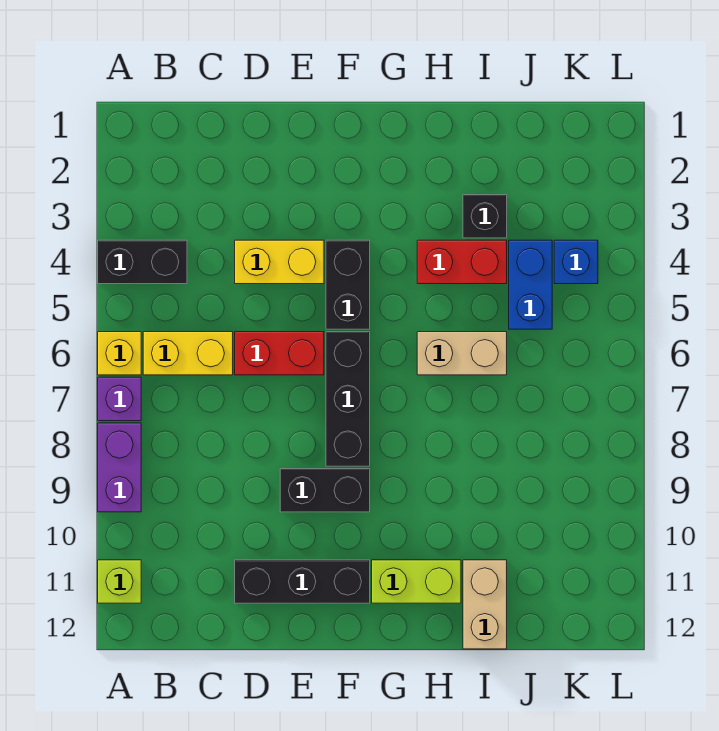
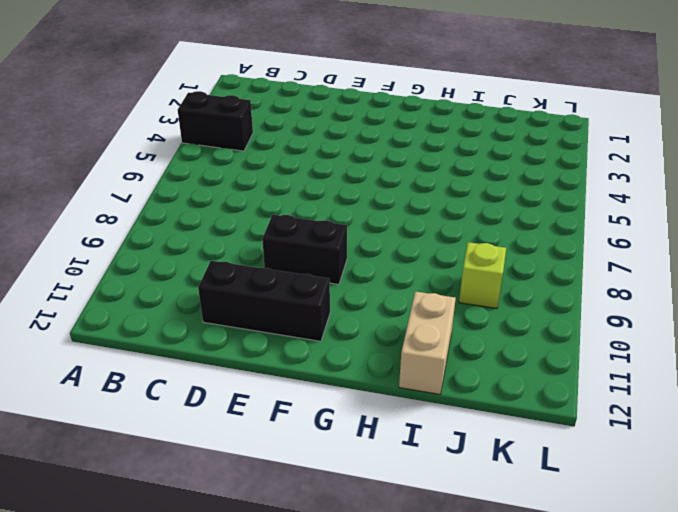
lime brick J9 level 1 -> lime brick A11 level 1
none -> yellow brick A6 level 1
none -> purple brick A7 level 1
none -> purple brick A8:A9 level 1

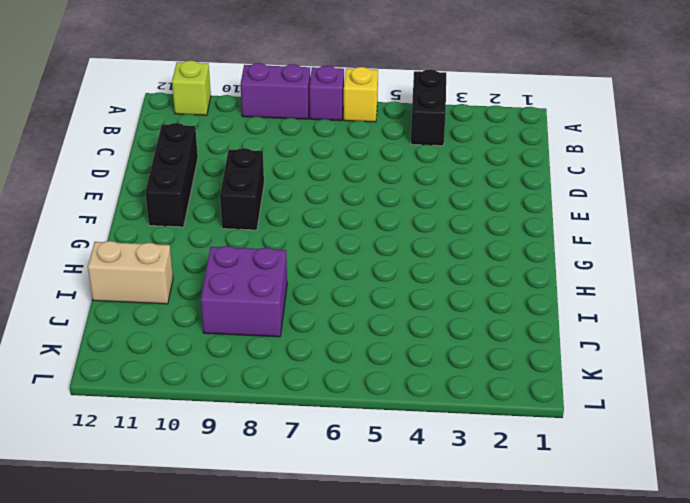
purple brick I8:J9 level 1 -> none
none -> yellow brick B6:C6 level 1
none -> yellow brick D4:E4 level 1
none -> red brick D6:E6 level 1

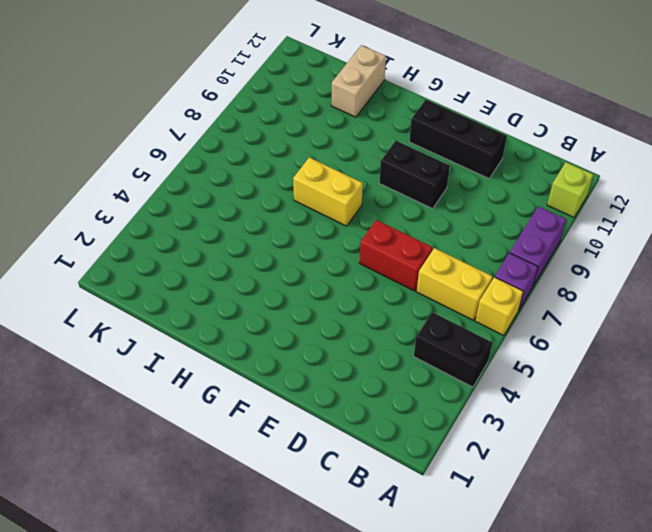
yellow brick G7:H7 level 1 -> yellow brick D4:E4 level 1
none -> black brick F4:F5 level 1
none -> black brick F6:F8 level 1
none -> lime brick G11:H11 level 1

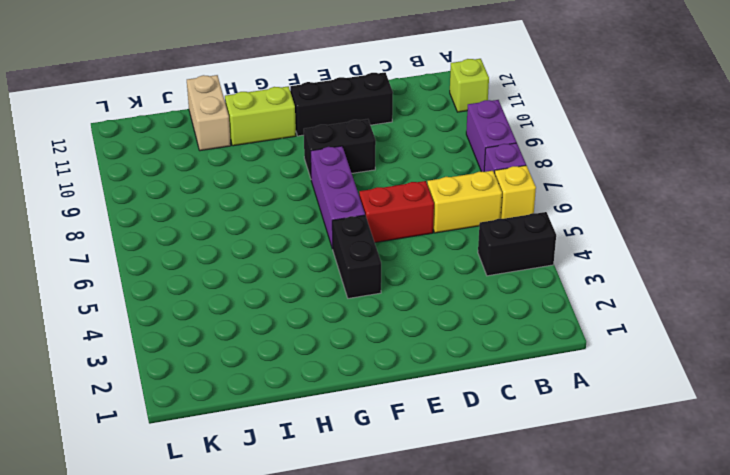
purple brick F6:F8 level 1 -> black brick F6:F8 level 1
none -> yellow brick D4:E4 level 1
none -> red brick H4:I4 level 1
none -> tan brick H6:I6 level 1

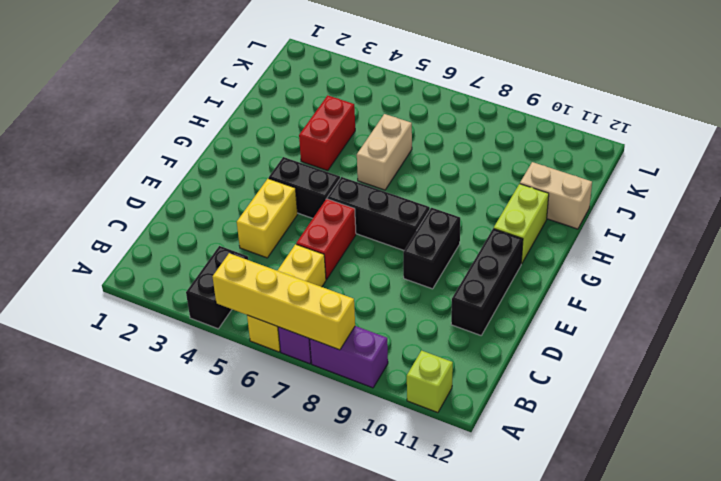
yellow brick A5:A8 level 2 -> none
none -> black brick I3 level 1
none -> blue brick J4:J5 level 1
none -> blue brick K4 level 1

